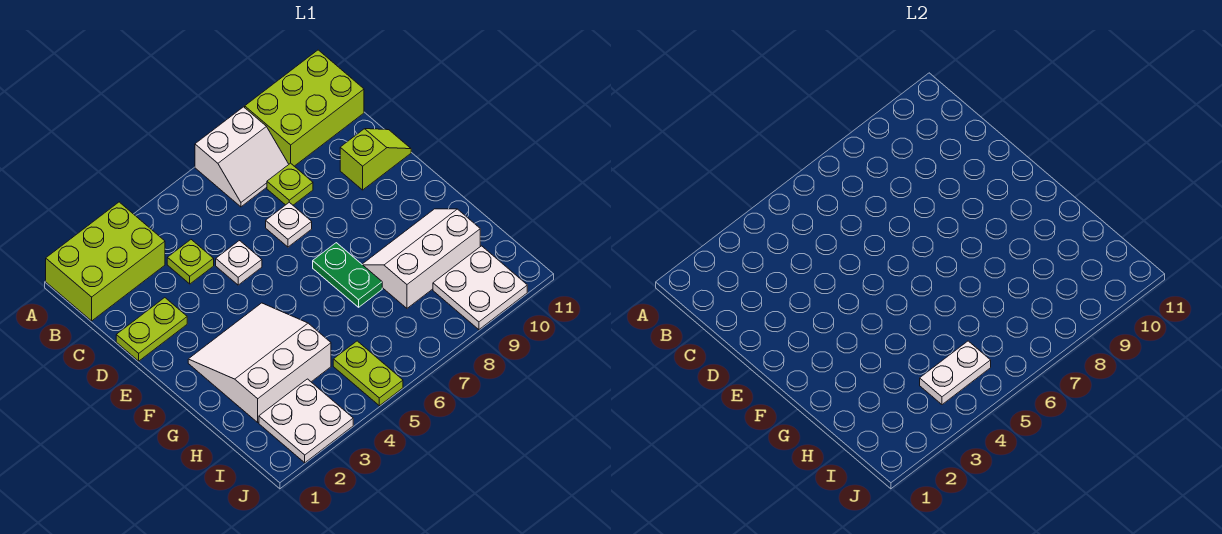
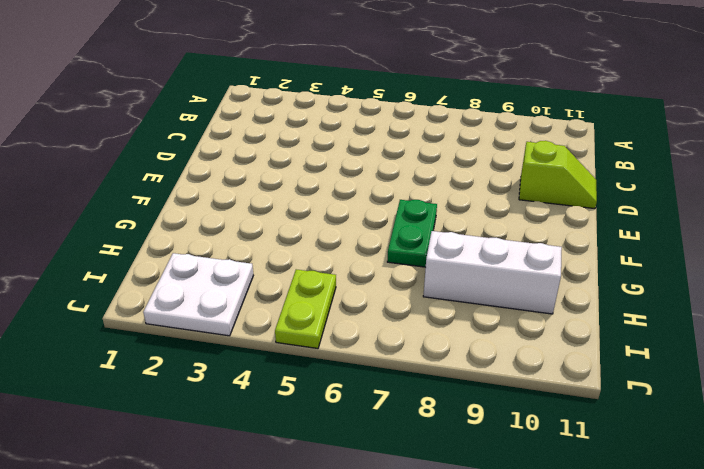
none -> lime brick A1:B3 level 1
none -> white slope A7:B8 level 1 top A
none -> lime brick A9:B11 level 1

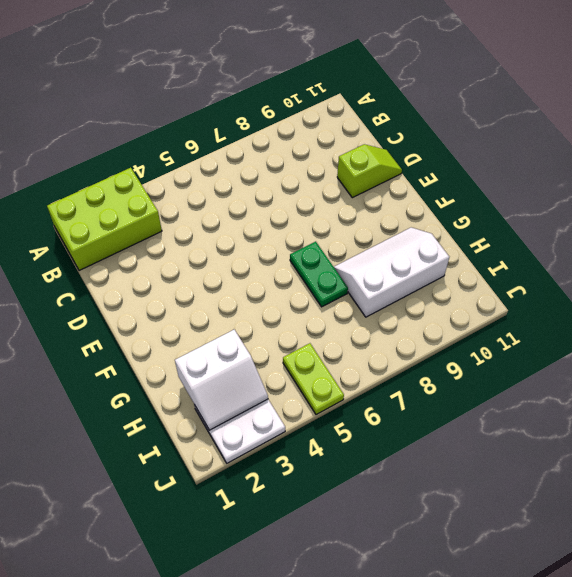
white slope H2:I3 level 2 top H -> white slope A7:B8 level 1 top A
none -> lime brick A9:B11 level 1
none -> lime plate C4 level 1
none -> lime plate C8 level 1

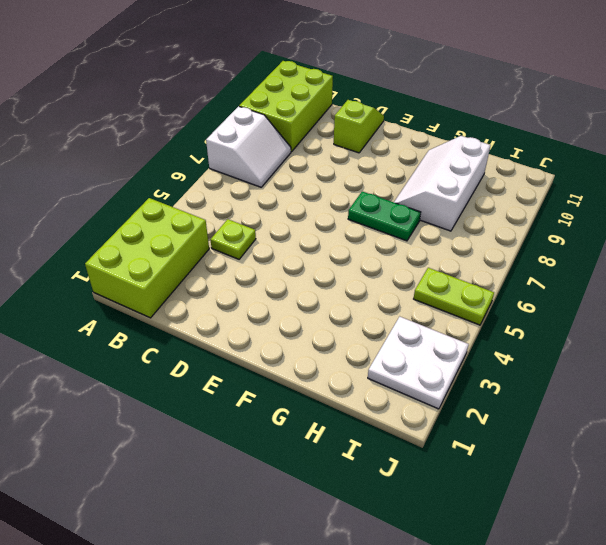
none -> lime plate C8 level 1
none -> lime plate D1:D2 level 1
none -> white plate D5 level 1

